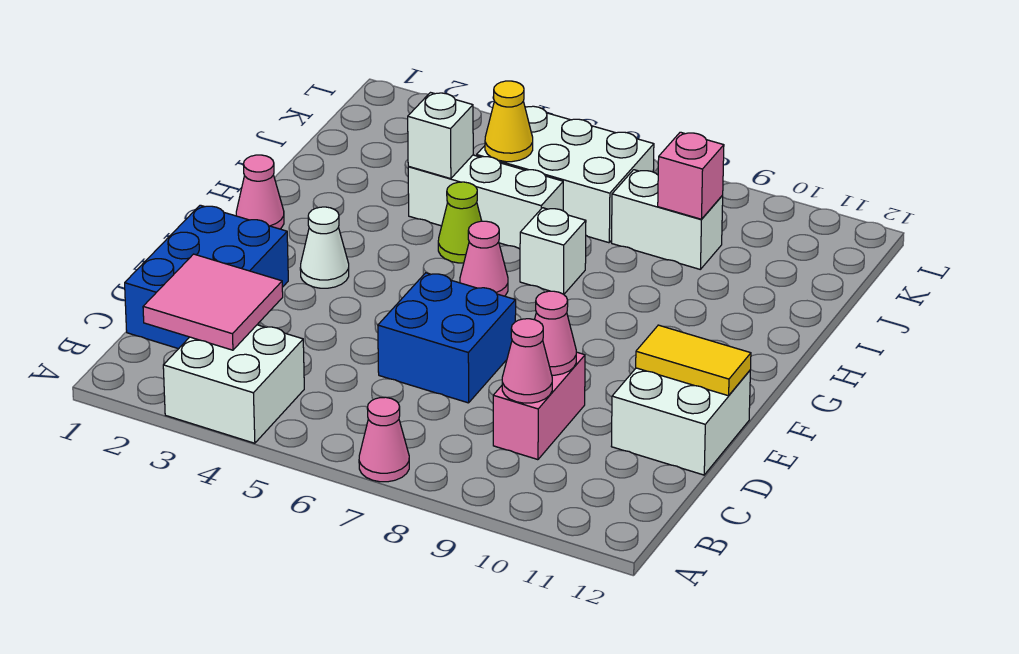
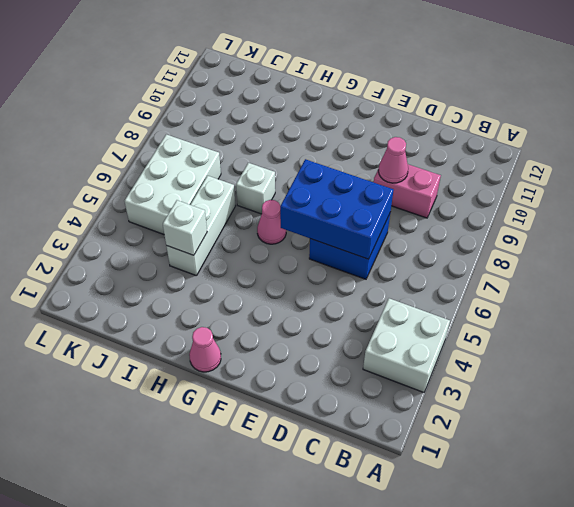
blue brick D6:F7 level 2 -> blue brick C1:E2 level 1
none -> pink cone A7 level 1
none -> white brick D11:E12 level 1
none -> white cone F3 level 1

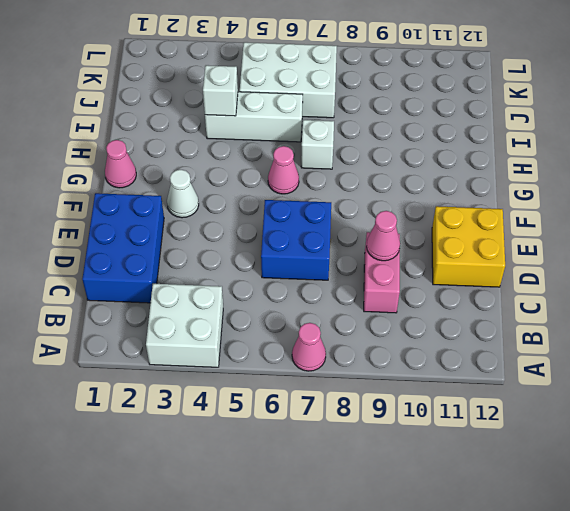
yellow brick D11:E12 level 1 -> white brick D11:E12 level 1
none -> lime cone H5 level 1
none -> white brick J8:J9 level 1
none -> pink tile B2:C3 level 2

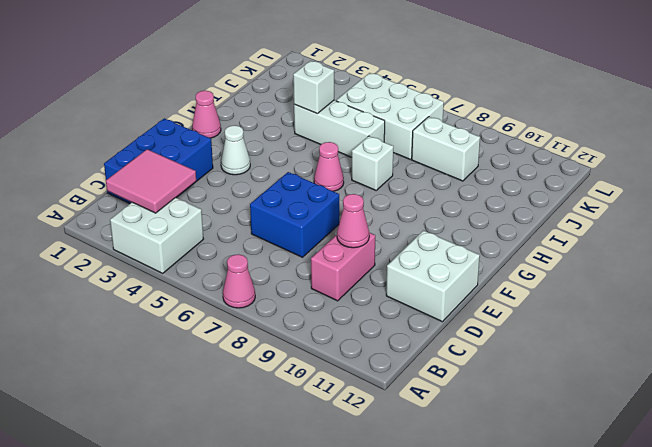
none -> lime cone H5 level 1
none -> pink cone C9 level 2
none -> yellow tile E11:E12 level 2

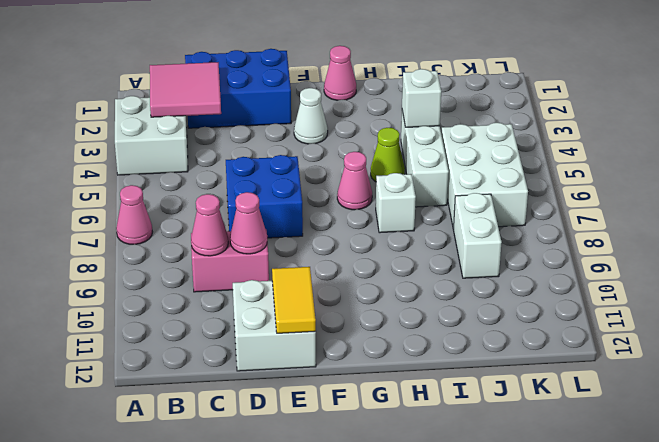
none -> yellow cone J5 level 2
none -> pink brick J9 level 2

